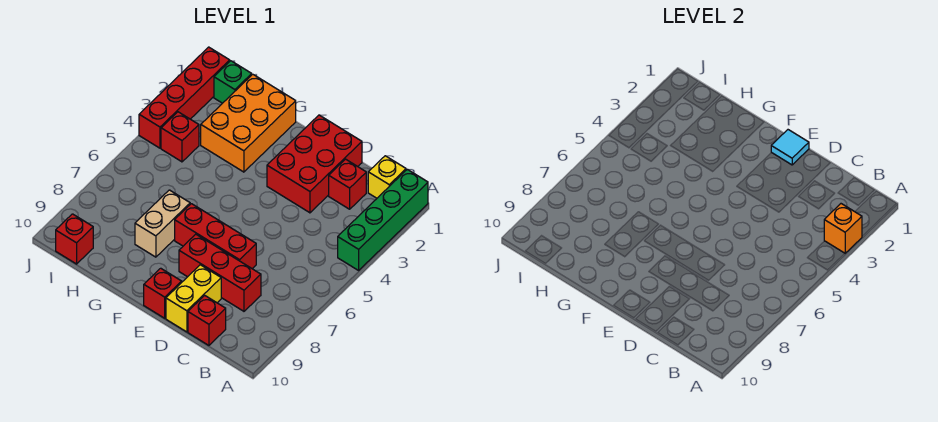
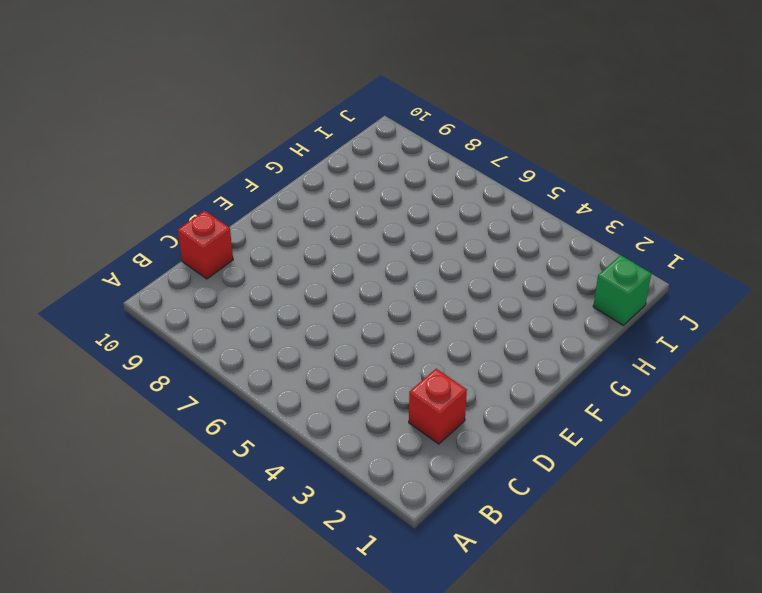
none -> green brick A1:A4 level 1
none -> yellow brick B1 level 1
none -> red brick C8:E8 level 1

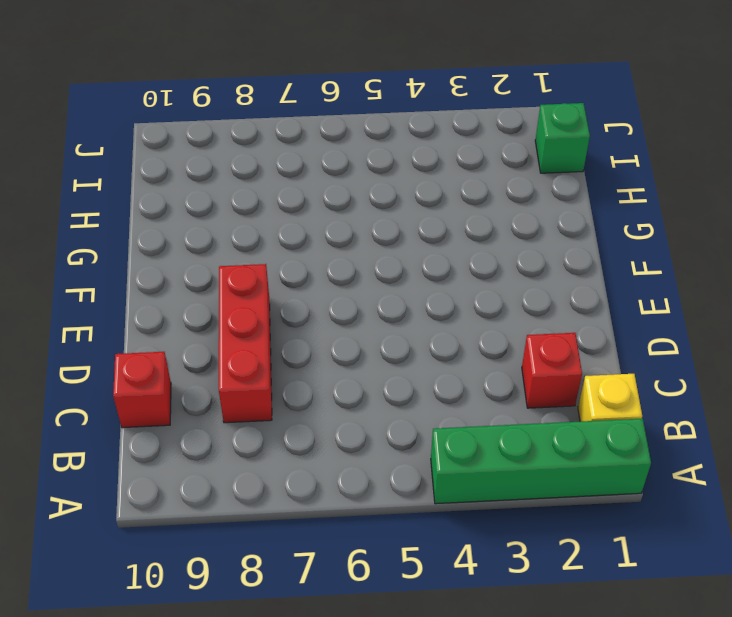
none -> red brick D1:E3 level 1
none -> red brick D7:F7 level 1
none -> yellow brick D9:D10 level 1

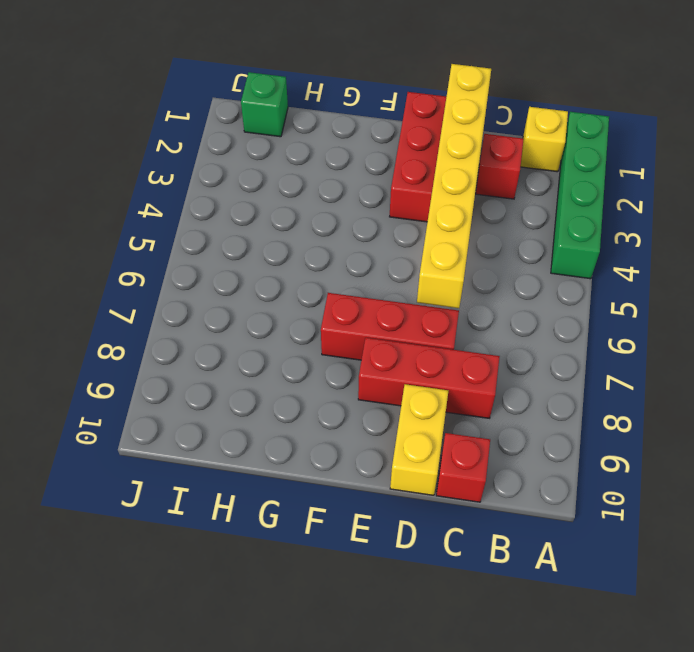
yellow brick D1:D6 level 2 -> none
none -> red brick E10 level 1
none -> orange brick G1:H3 level 1
none -> tan brick G7:G8 level 1

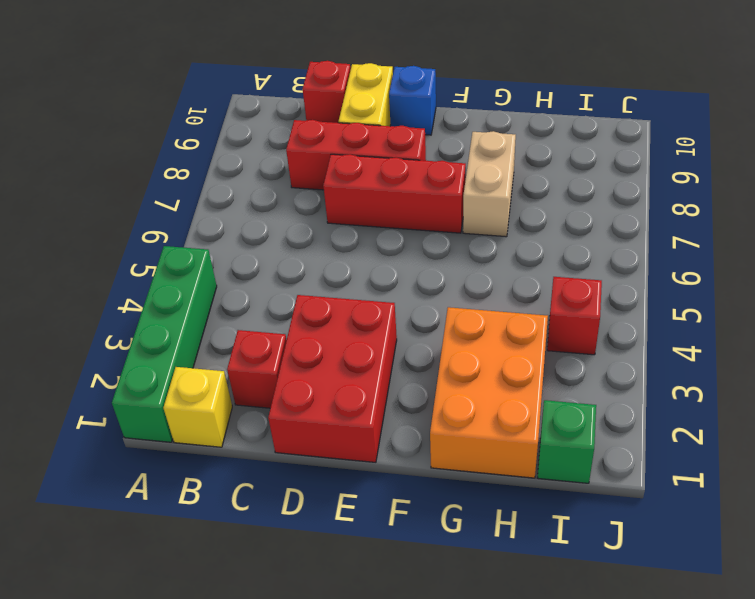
blue brick E10 level 1 -> red brick E10 level 1
none -> red brick I10 level 1
none -> red brick J1:J4 level 1
none -> orange brick A3 level 2

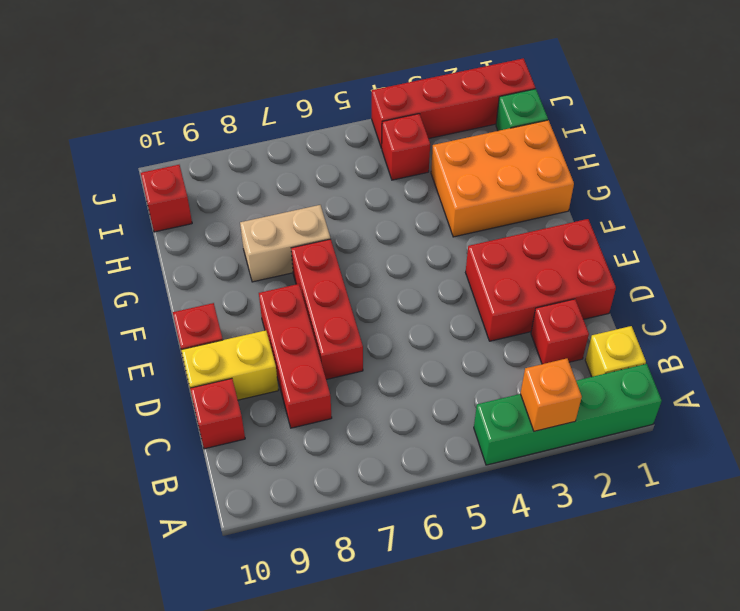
none -> cyan tile E1 level 2

